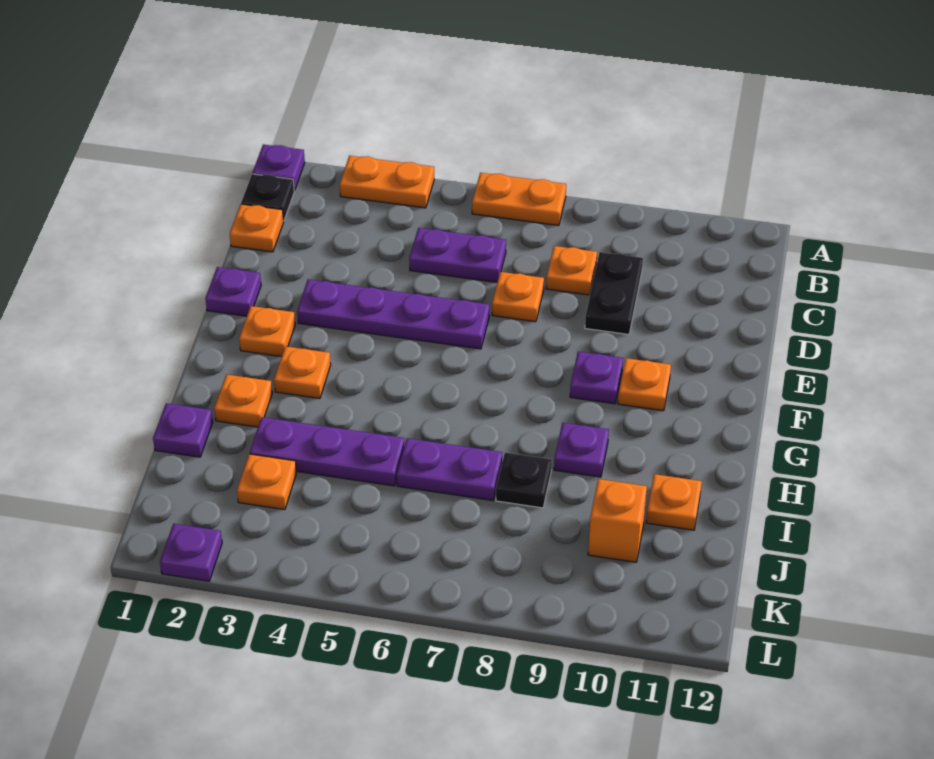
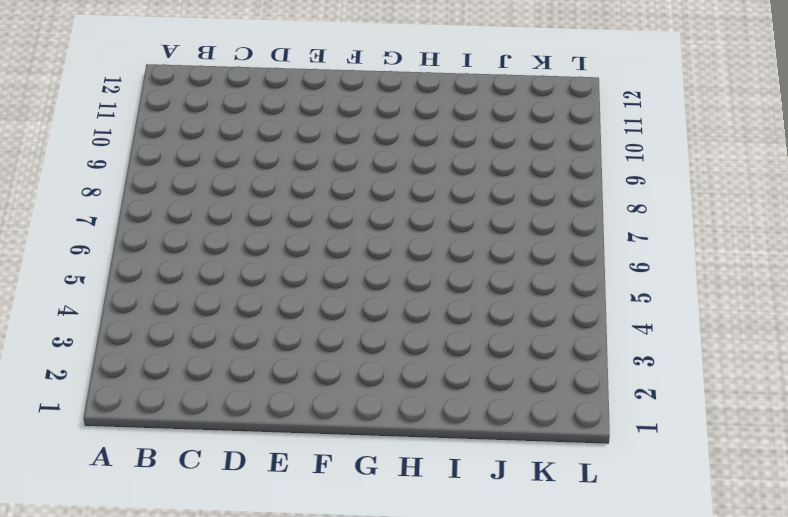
none -> purple plate A1 level 1
none -> orange plate A3:A4 level 1
none -> orange plate A6:A7 level 1

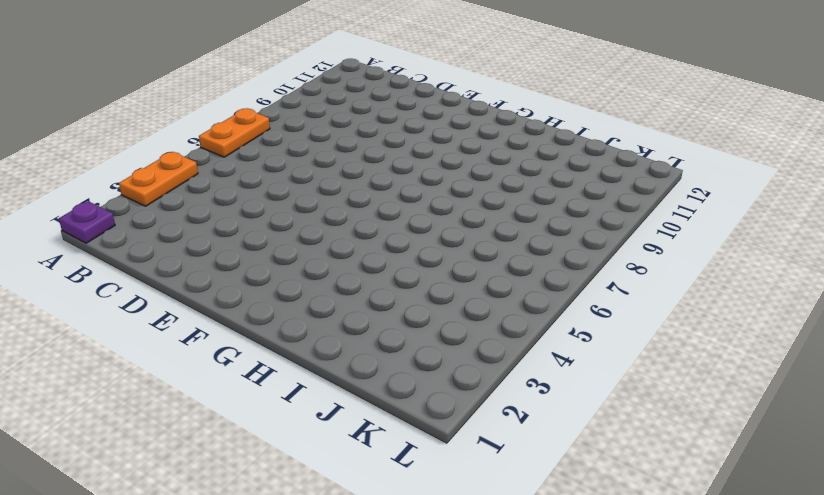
none -> black plate B1 level 1
none -> orange plate C1 level 1
none -> purple plate C5:C6 level 1

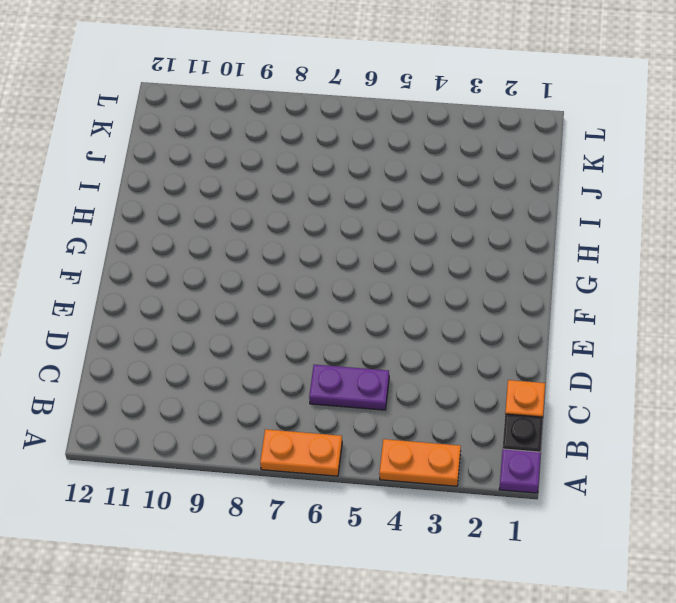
none -> orange plate C8 level 1
none -> black plate C9:D9 level 1
none -> orange plate D7 level 1

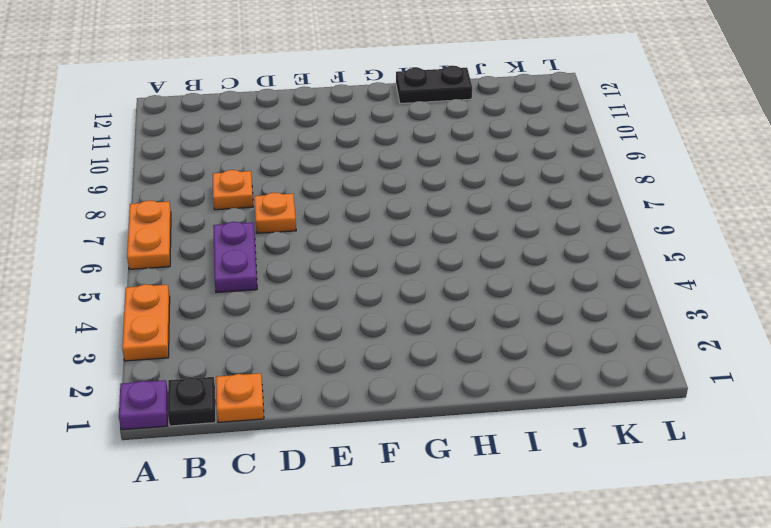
black plate H12:I12 level 1 -> black plate C9:D9 level 1
none -> purple plate E1 level 1
none -> purple plate E3:E6 level 1
none -> orange plate F2 level 1

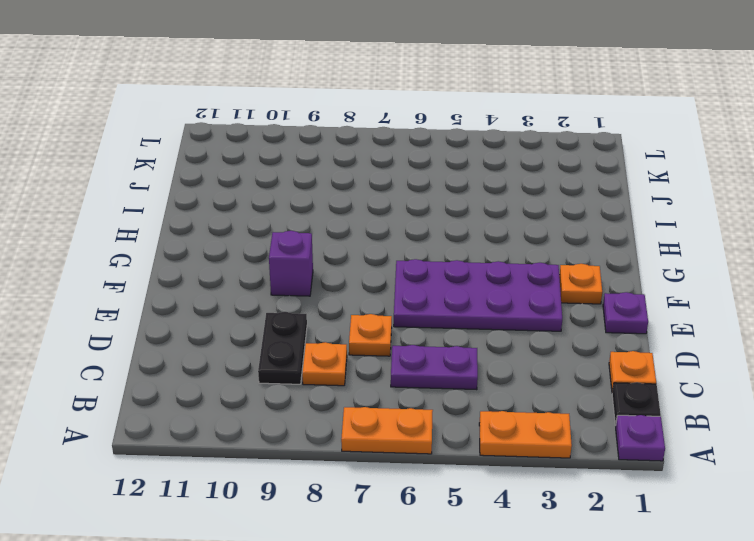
purple plate E3:F6 level 1 -> purple plate E3:E6 level 1
purple brick F9 level 1 -> purple plate F9 level 1
none -> orange plate F10 level 1
none -> orange plate G3 level 1
none -> orange plate H2 level 1

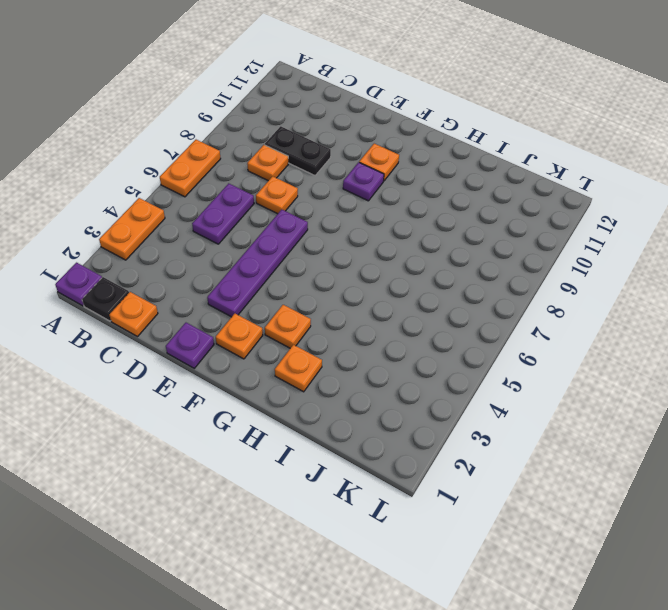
none -> purple plate H9 level 1
none -> purple plate I1 level 1
none -> purple plate I3:I5 level 1

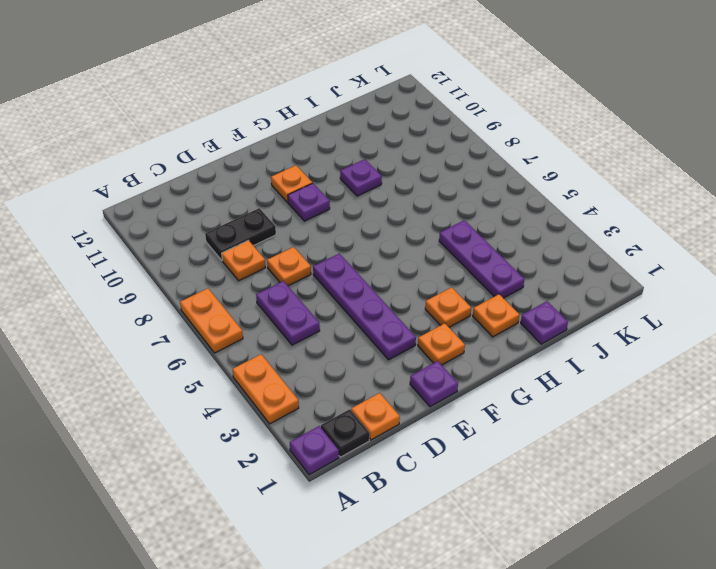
none -> purple plate I6:I7 level 1
none -> black plate I8 level 1
none -> orange plate I11 level 1

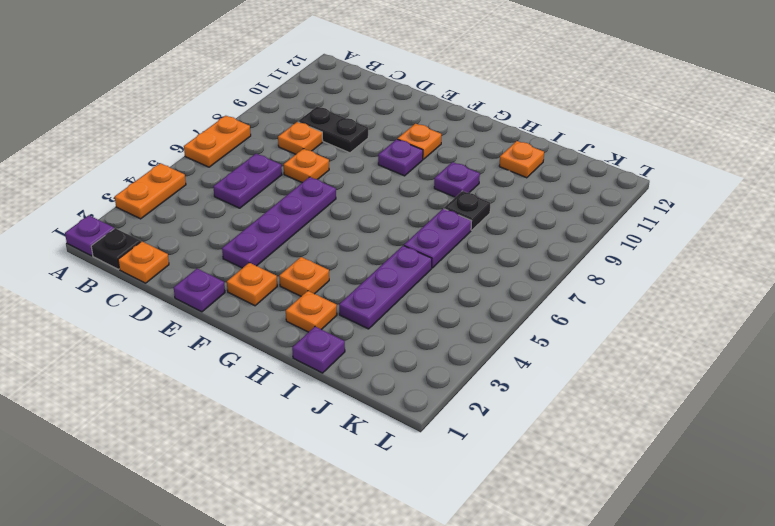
none -> orange plate J3 level 1
none -> orange brick J10 level 1
none -> purple plate L2 level 1

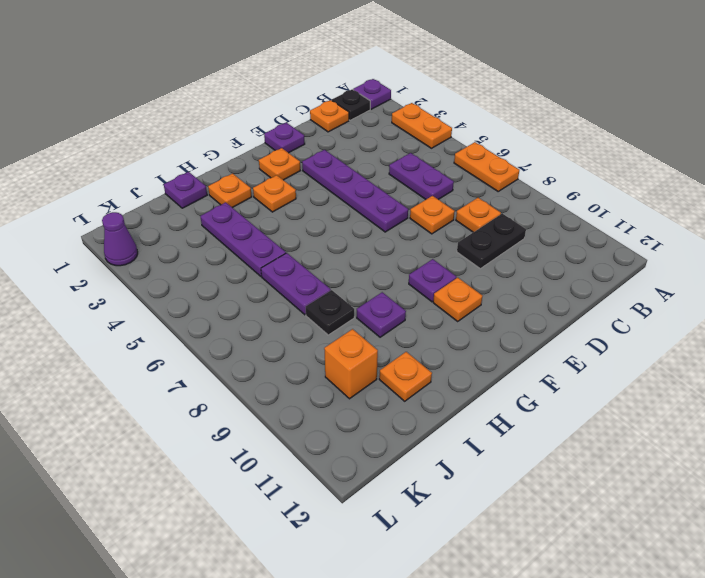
purple cone L2 level 1 -> purple plate L2 level 1
none -> orange plate J3 level 1

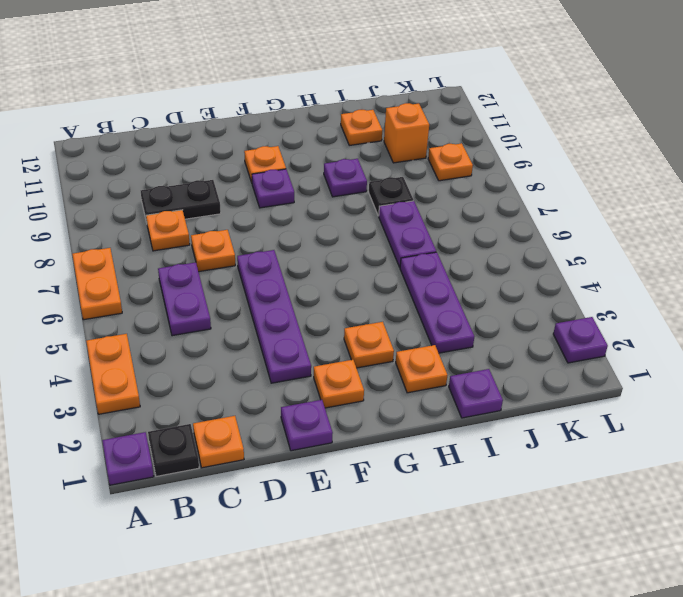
orange plate K9 level 1 -> orange plate J3 level 1

